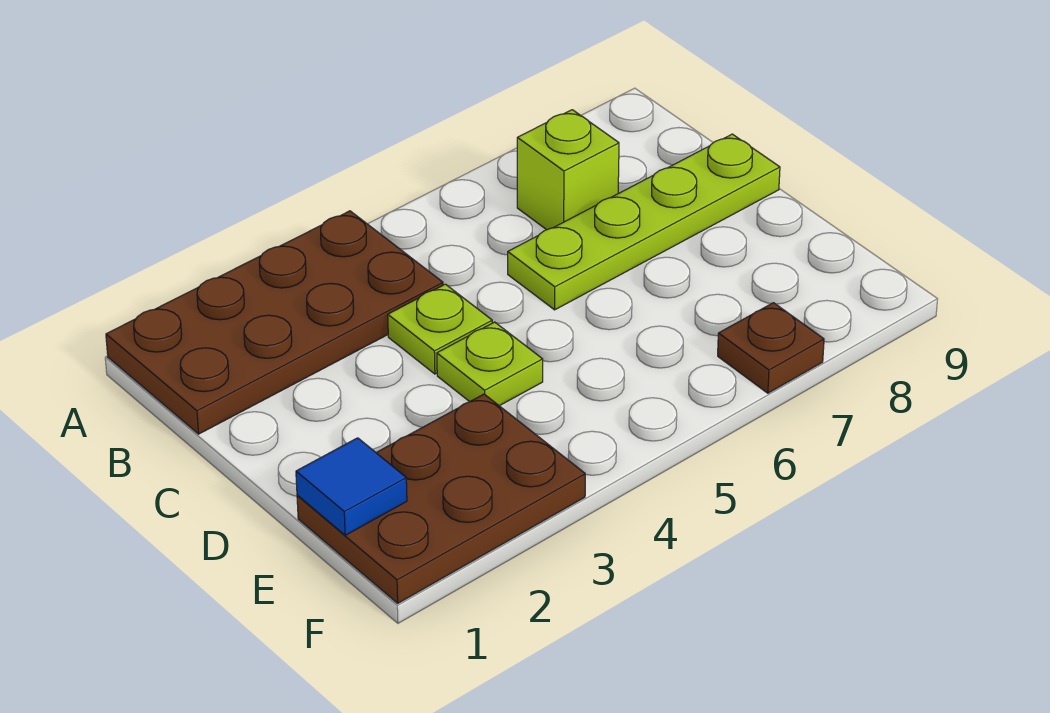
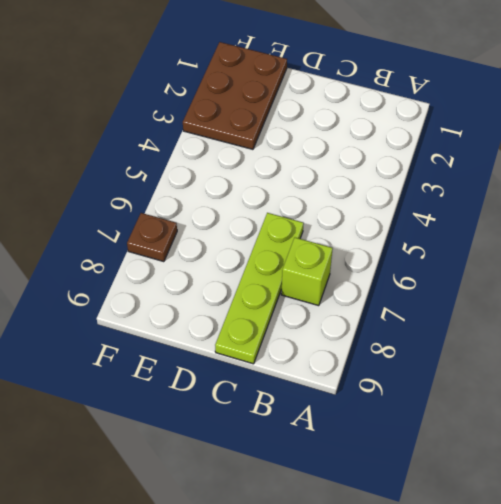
none -> brown plate A1:B4 level 1
none -> lime plate C4 level 1

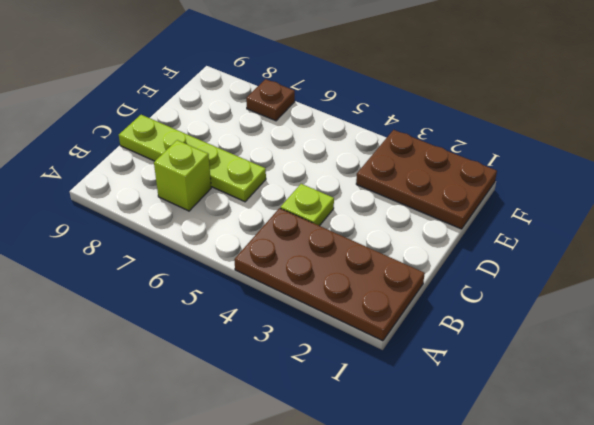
none -> lime plate D4 level 1
none -> blue tile E1 level 2

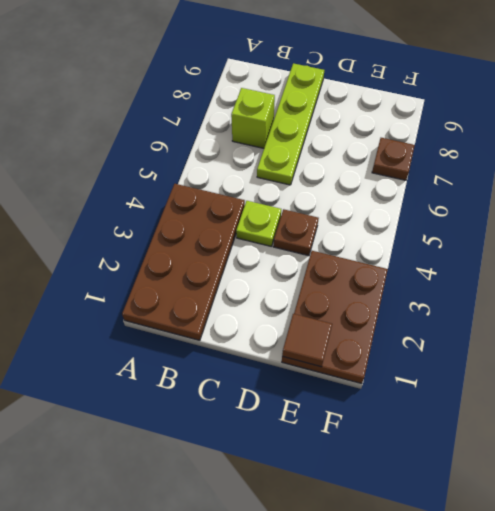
brown plate D4 level 1 -> lime plate D4 level 1
brown tile E1 level 2 -> blue tile E1 level 2

